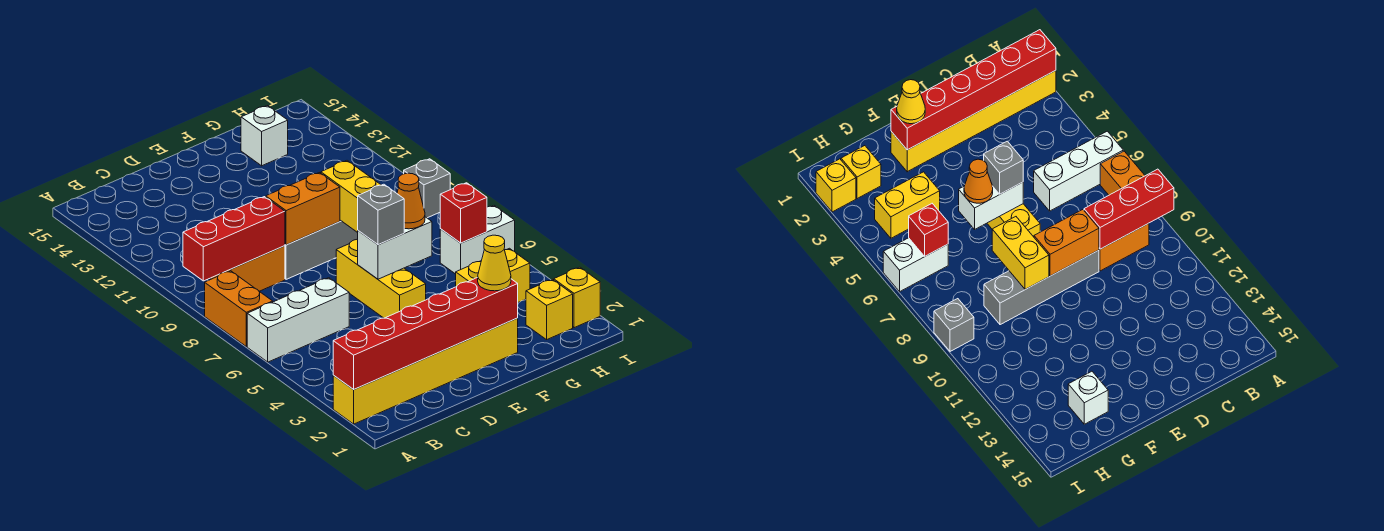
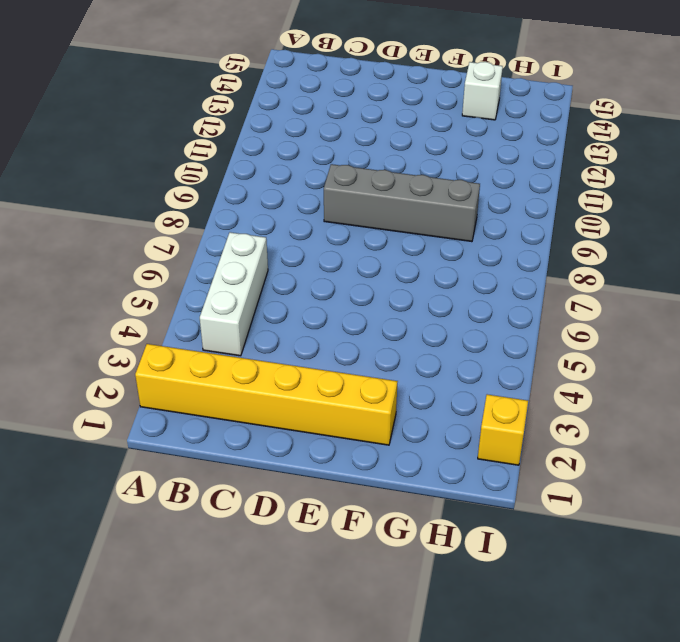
white brick B4:B6 level 1 -> white brick A6:C6 level 1
none -> orange brick A7:A8 level 1
none -> orange brick B9:C9 level 1
none -> yellow brick E5:E7 level 1

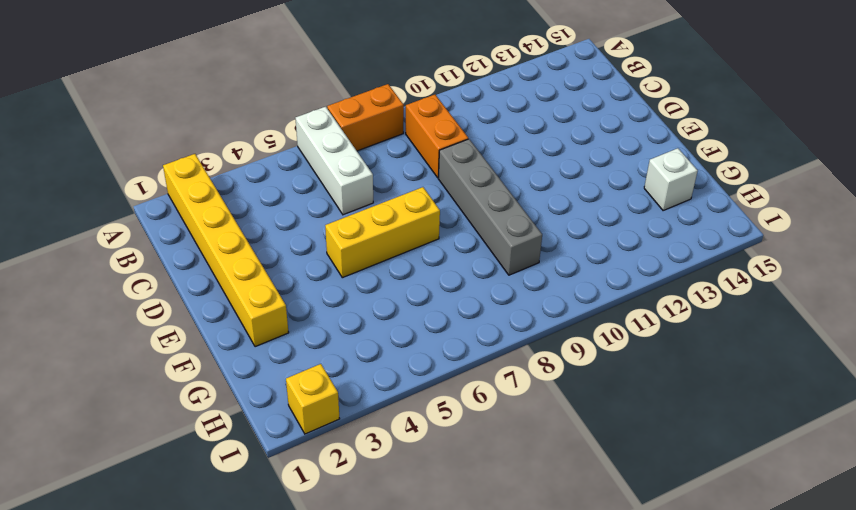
none -> yellow brick G4:H4 level 1
none -> yellow brick H2 level 1
none -> white brick H6:I6 level 1

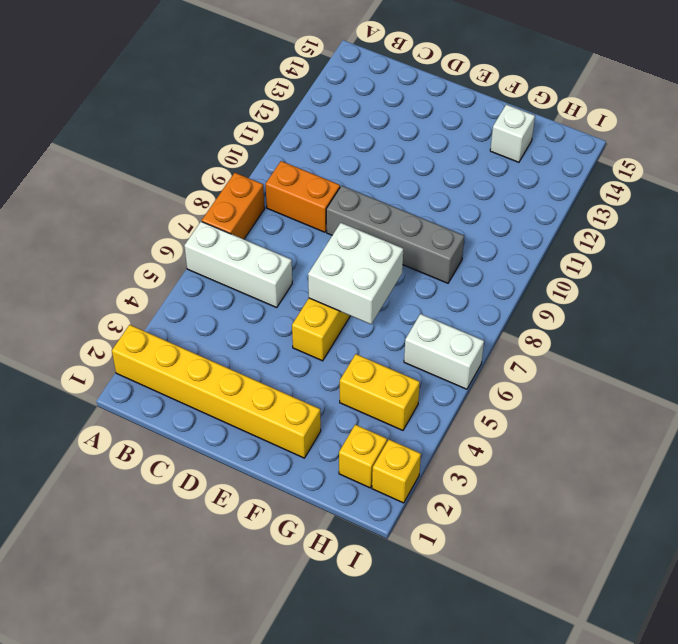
white brick E6:F7 level 2 -> white brick E6:F6 level 2
none -> grey brick I9 level 1
none -> red brick A2:F2 level 2
none -> red brick A9:C9 level 2

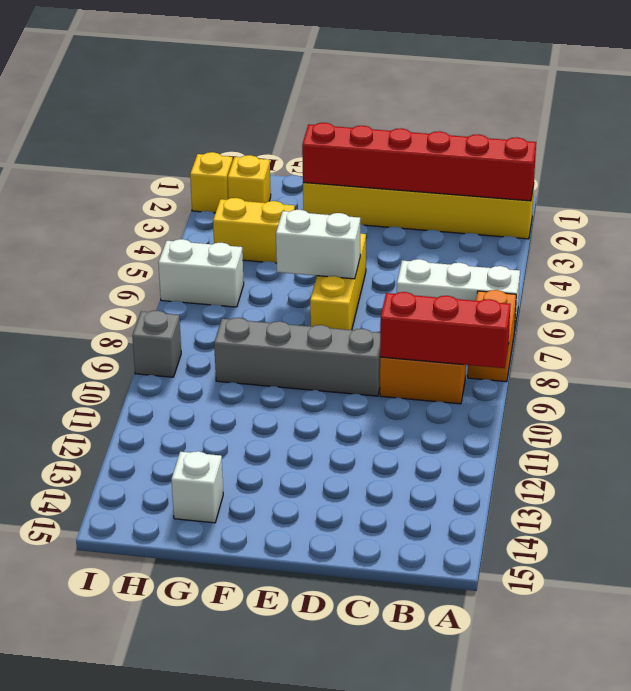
none -> orange brick D9:E9 level 2
none -> yellow brick F8:F9 level 2
none -> red brick H6 level 2

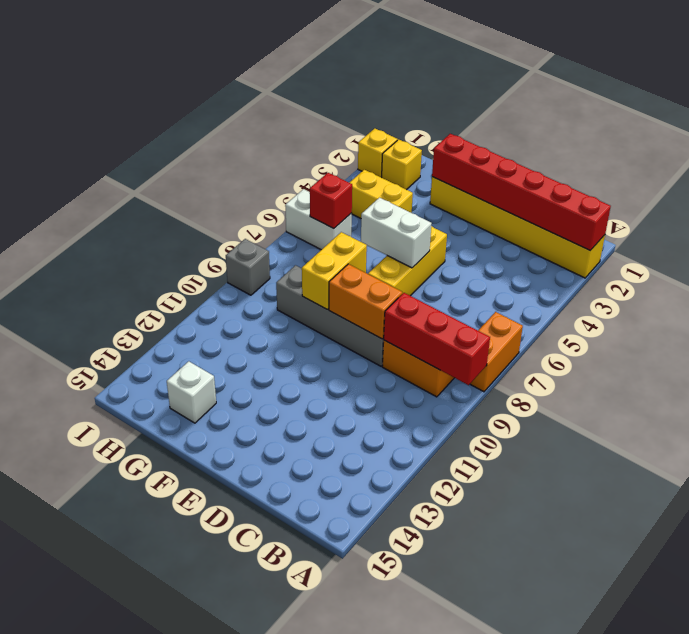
none -> white brick A6:C6 level 1
none -> grey brick E6 level 3
none -> yellow cone F2 level 3

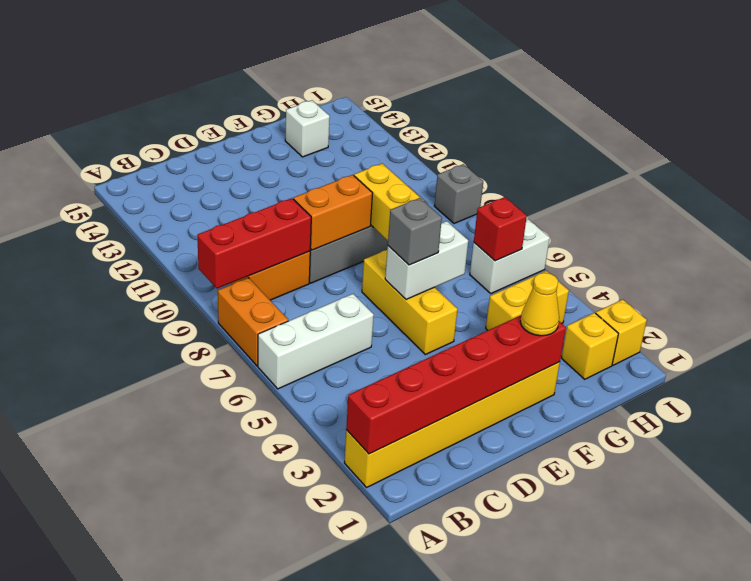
none -> orange cone F6 level 3

